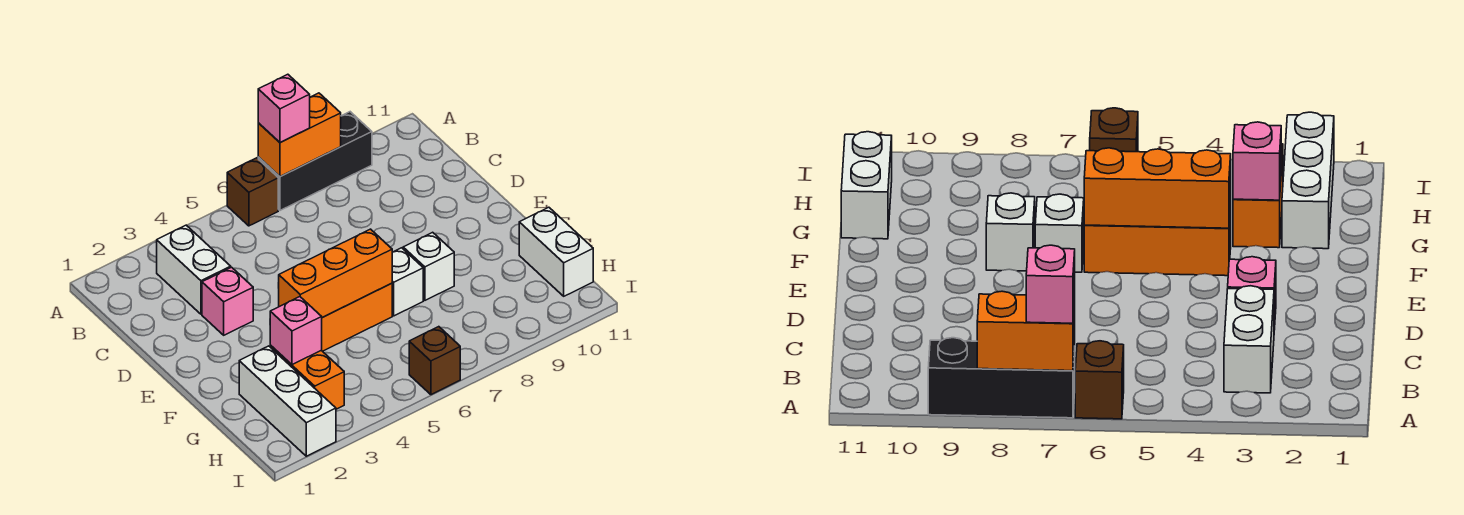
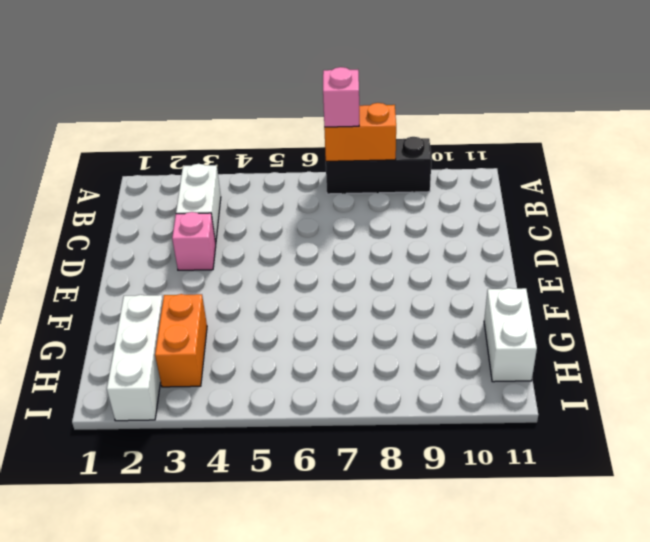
none -> brown brick A6 level 1
none -> orange brick F4:F6 level 1
none -> white brick F7 level 1

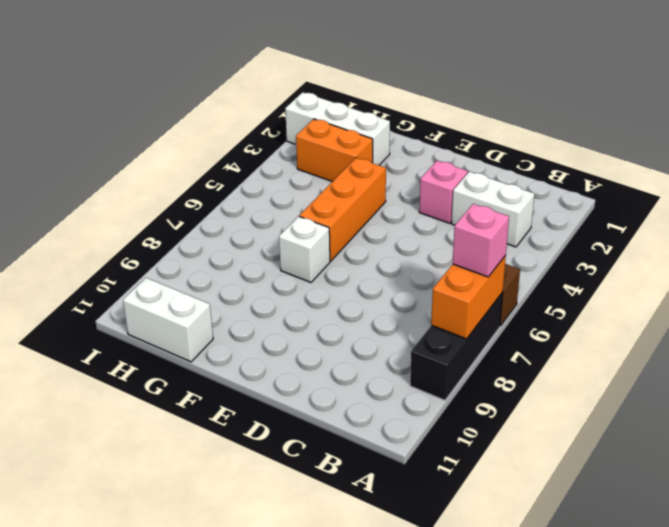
none -> white brick F8 level 1
none -> brown brick I6 level 1
none -> orange brick F4:F6 level 2

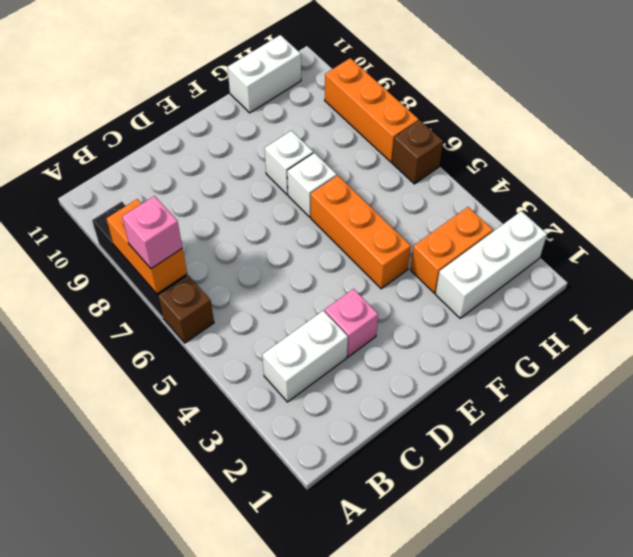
orange brick I7:I9 level 1 -> orange brick F4:F6 level 2
none -> pink brick G3 level 2

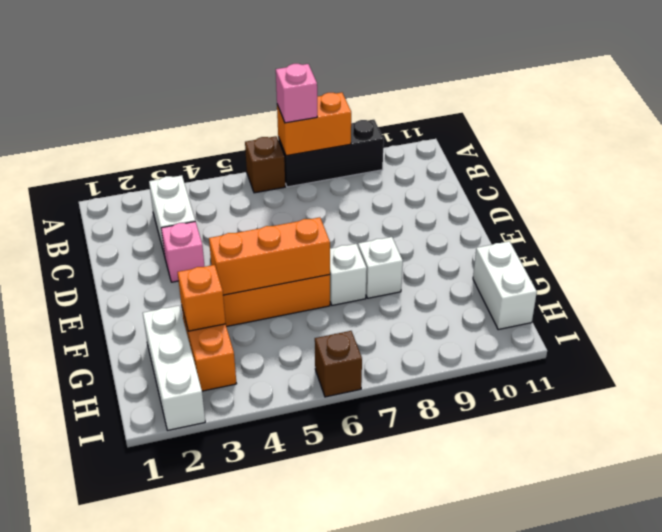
orange brick G3 level 2 -> pink brick G3 level 2

